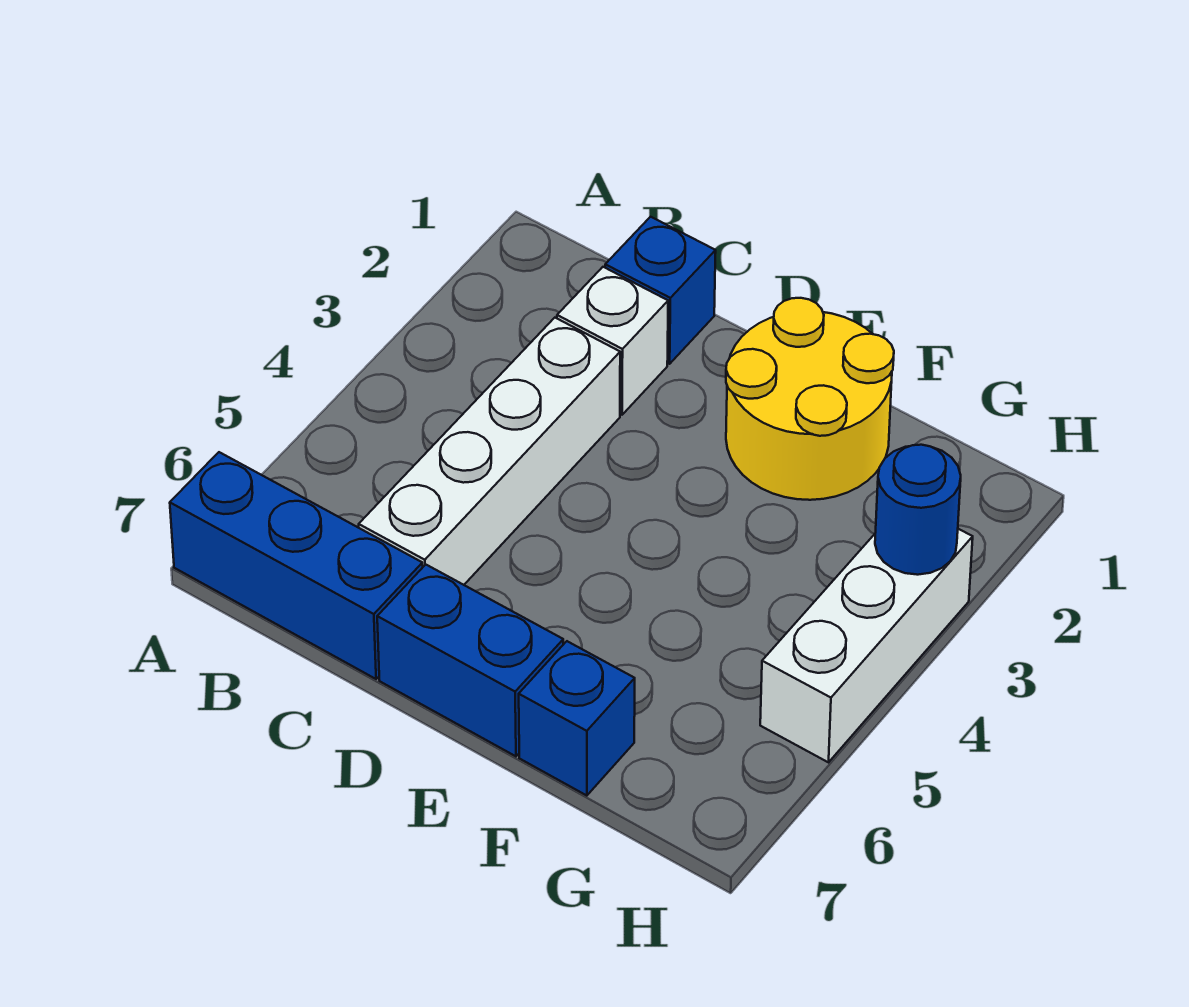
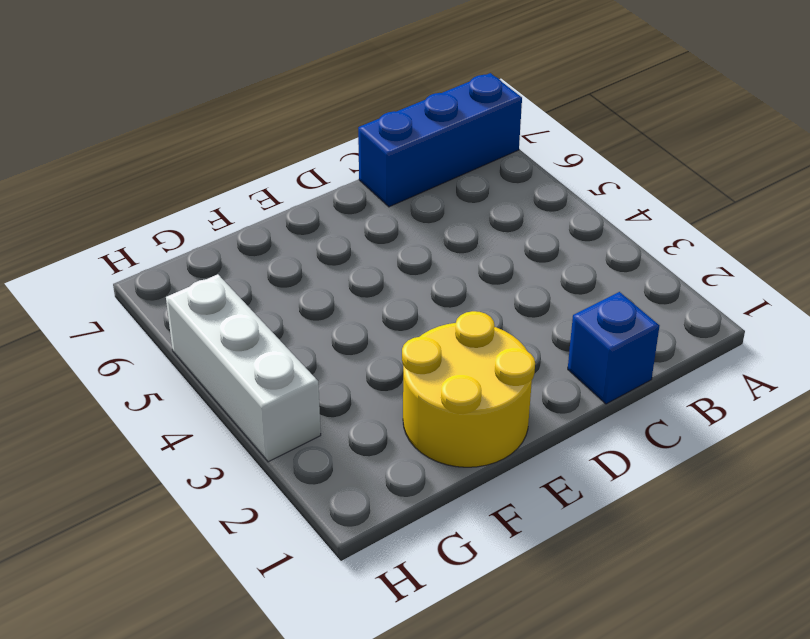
none -> white brick C2 level 1
none -> white brick C3:C6 level 1

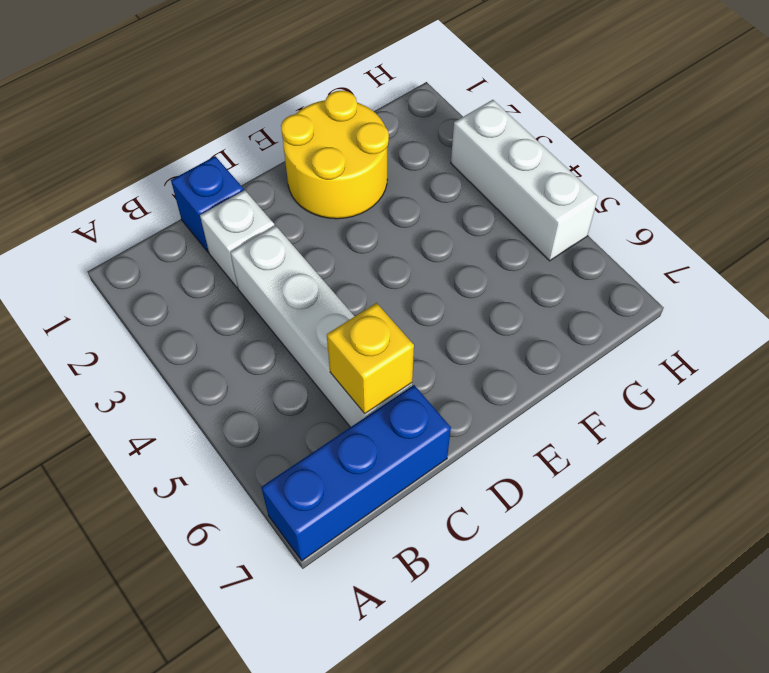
yellow brick C6 level 2 -> none
none -> blue brick D7:E7 level 1
none -> blue brick F7 level 1

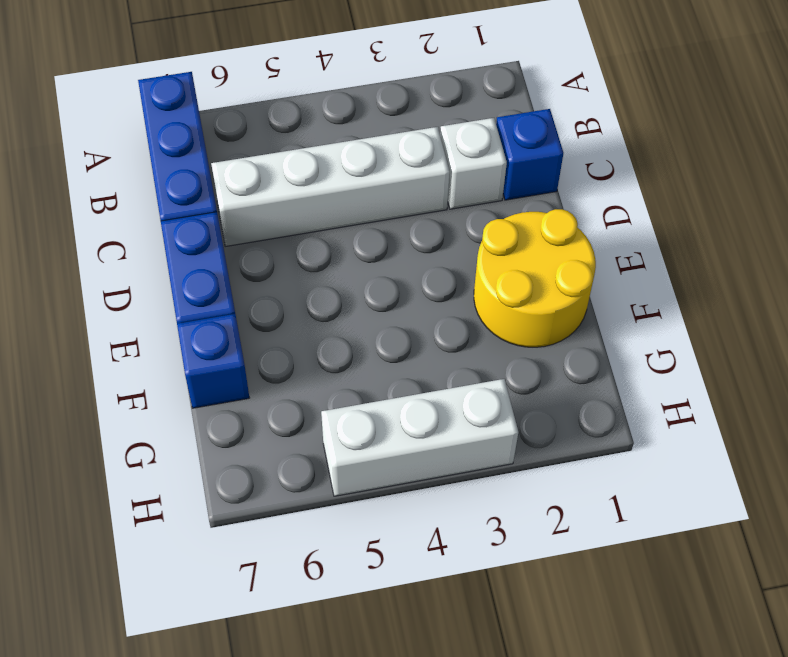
none -> blue round brick H3 level 2

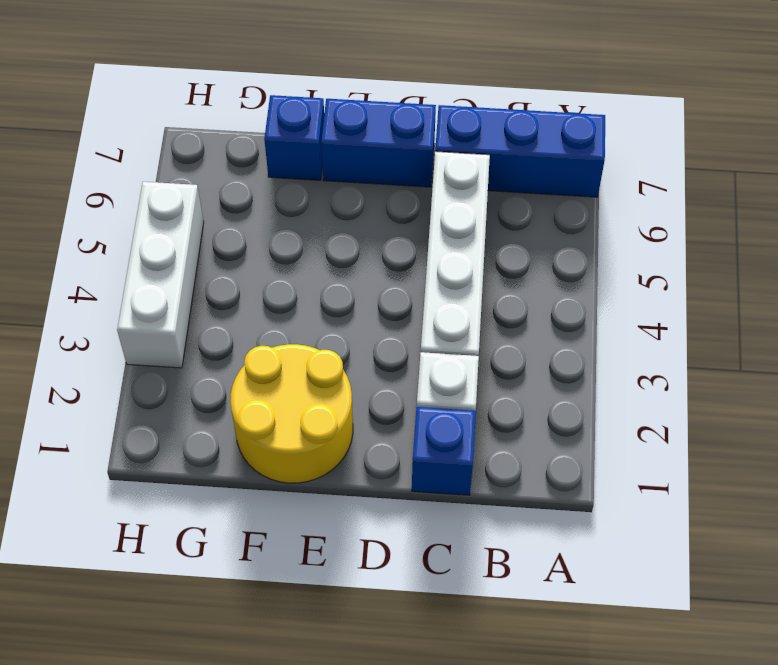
none -> blue round brick H3 level 2

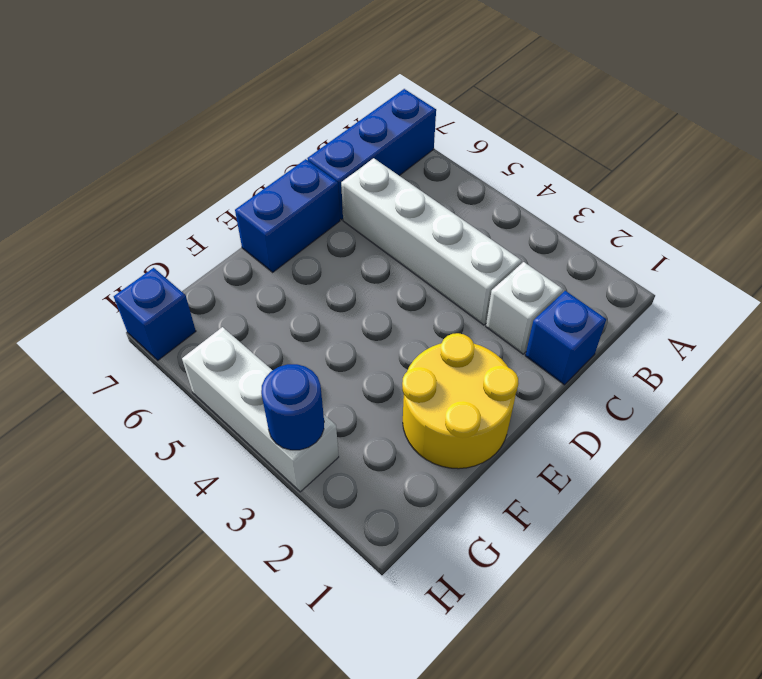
blue brick H7 level 1 -> blue brick F7 level 1

